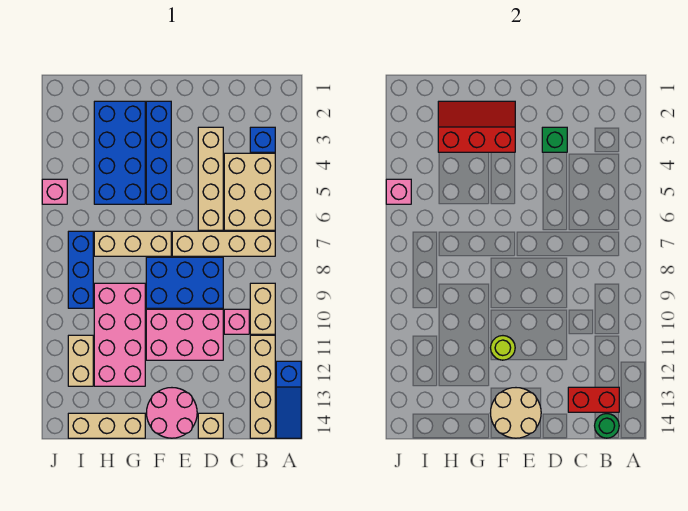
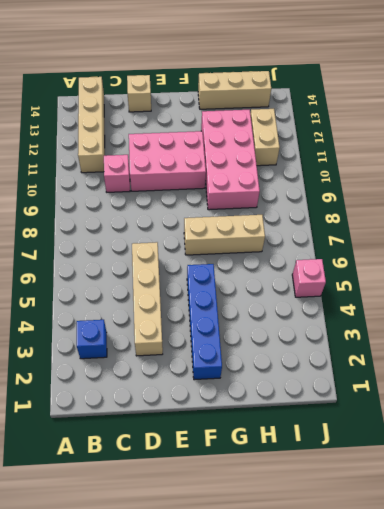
none -> blue slope A12:A14 level 1 top 12
none -> tan brick B4:C6 level 1
none -> tan brick B7:E7 level 1

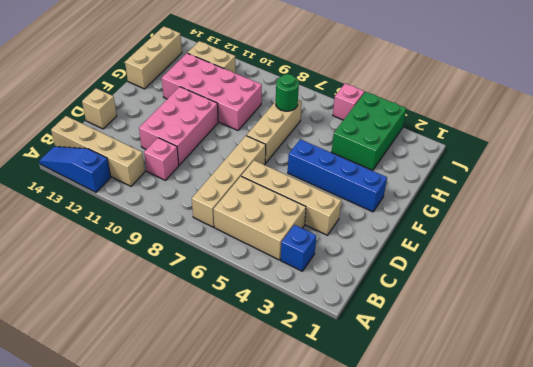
green brick H3:J4 level 1 -> blue brick G2:H5 level 1
green round brick H7 level 2 -> green round brick B14 level 2
none -> tan brick B9:B10 level 1
none -> blue brick D8:F9 level 1
none -> pink round brick E13:F14 level 1

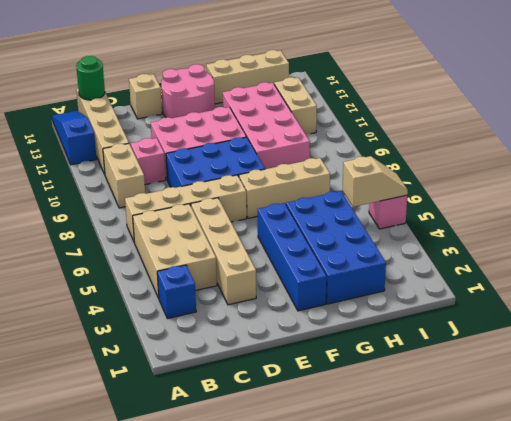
tan slope I5:J5 level 2 top I -> pink brick J5 level 2
none -> blue brick I7:I9 level 1
none -> red brick B13:C13 level 2
none -> green brick D3 level 2

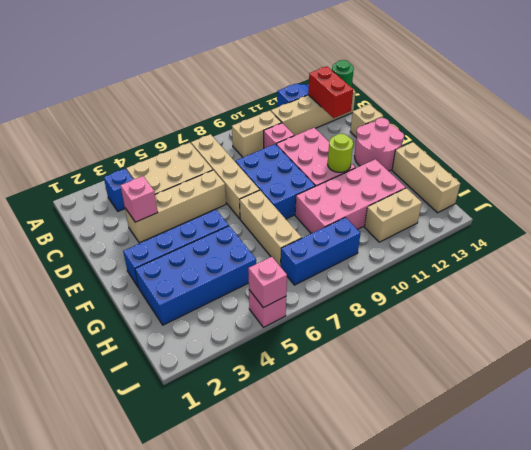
pink brick D3 level 2 -> green brick D3 level 2
none -> tan round brick E13:F14 level 2
none -> red slope F2:H3 level 2 top 3

